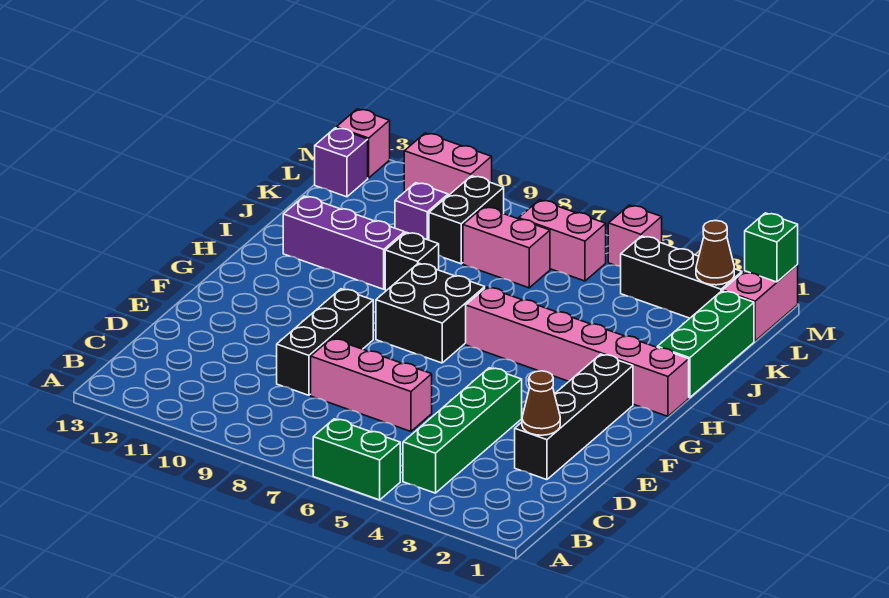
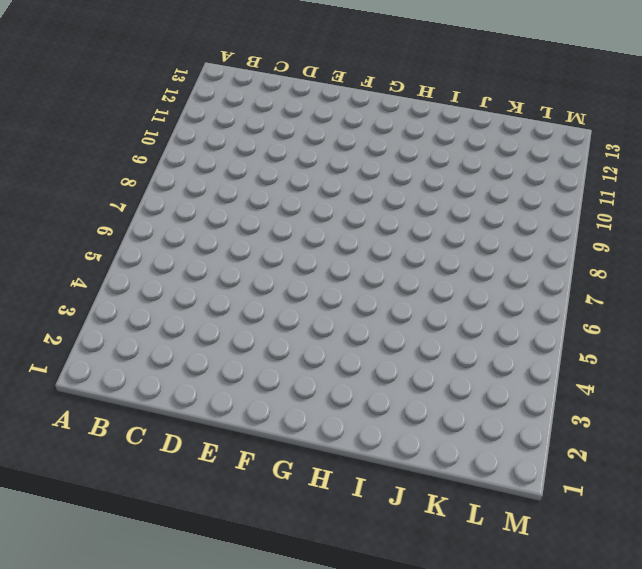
none -> green brick A5:A6 level 1
none -> green brick B4:E4 level 1
none -> black brick D2:G2 level 1

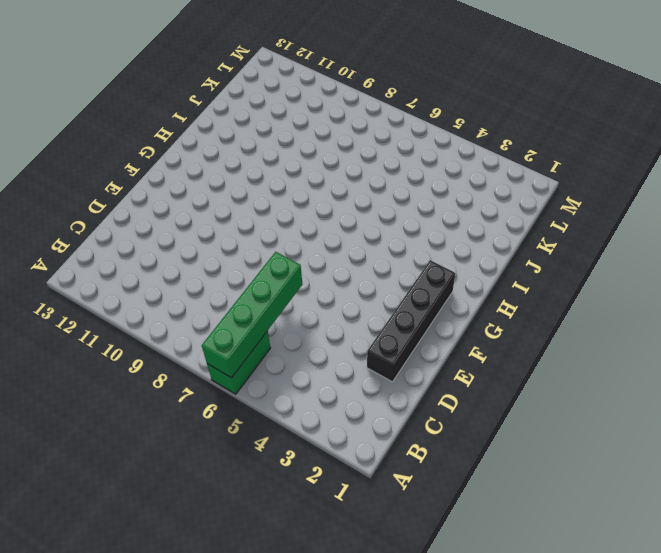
green brick A6:B6 level 1 -> green brick A5:A6 level 1
green brick A6:D6 level 2 -> green brick B4:E4 level 1
none -> pink brick D6:D8 level 1
none -> black brick D9:F9 level 1
none -> black brick G7:H8 level 1

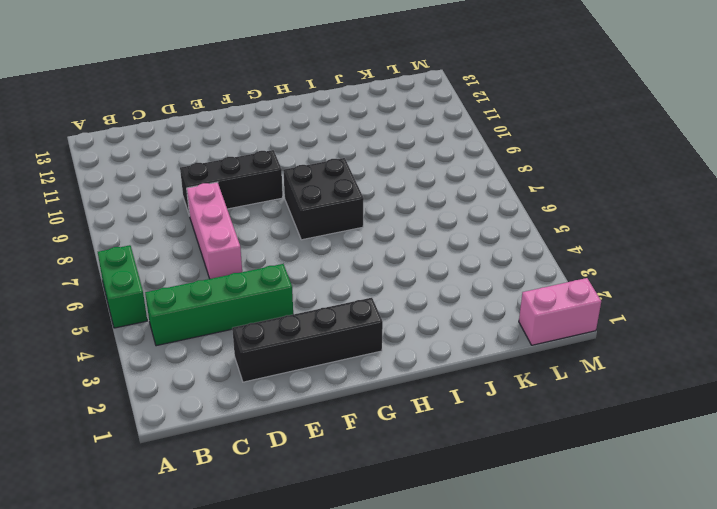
none -> pink brick H1:H6 level 1
none -> green brick I1:K1 level 1
none -> black brick I9 level 1

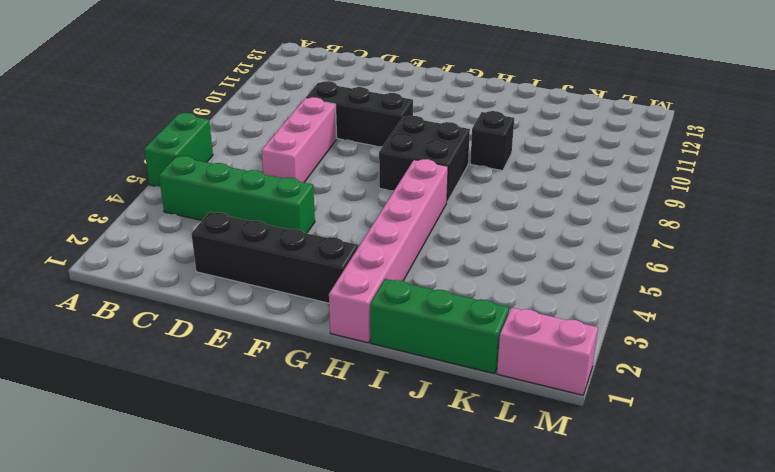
none -> purple brick I10:I12 level 1
none -> pink brick K7:K8 level 1
none -> black brick K9:L9 level 1

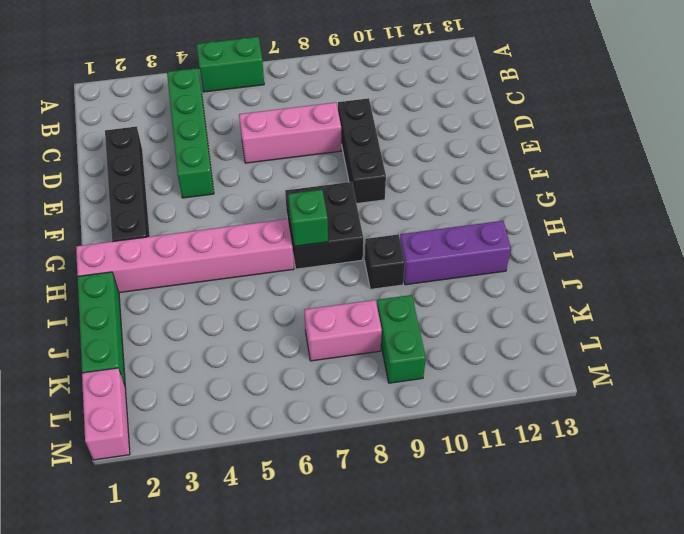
green brick H7 level 2 -> green brick M1 level 2
green brick K9:L9 level 1 -> black brick K9:L9 level 1
none -> purple brick K10 level 1
none -> black brick L2:L4 level 1
none -> pink brick L6:L7 level 1

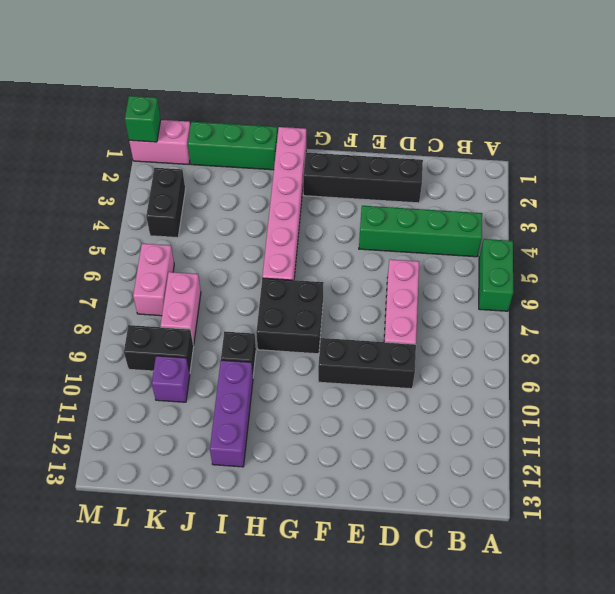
black brick L3:L4 level 1 -> black brick L2:L4 level 1
none -> purple brick L13 level 1
none -> pink brick M5 level 1
none -> pink brick M10:M11 level 1

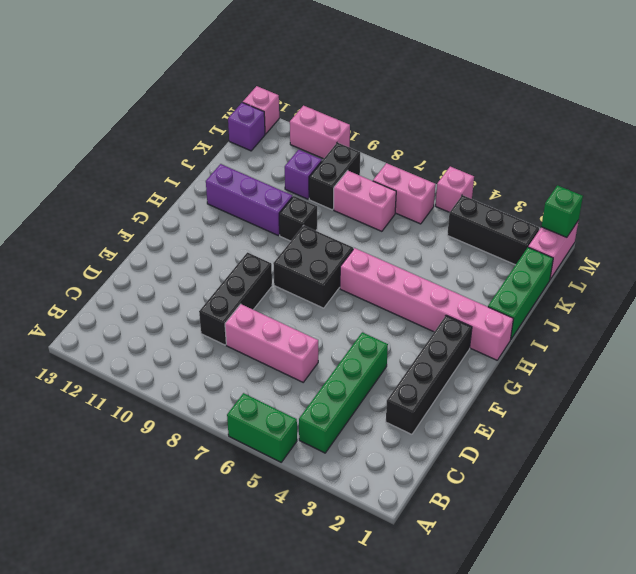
none -> brown cone D2 level 2
none -> brown cone L2 level 2

